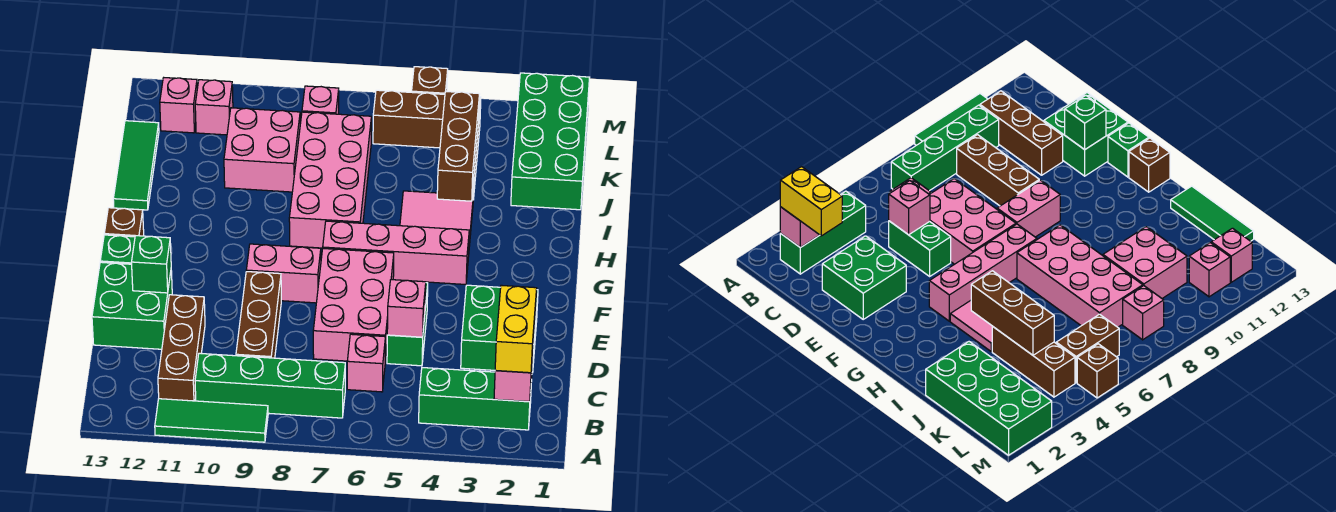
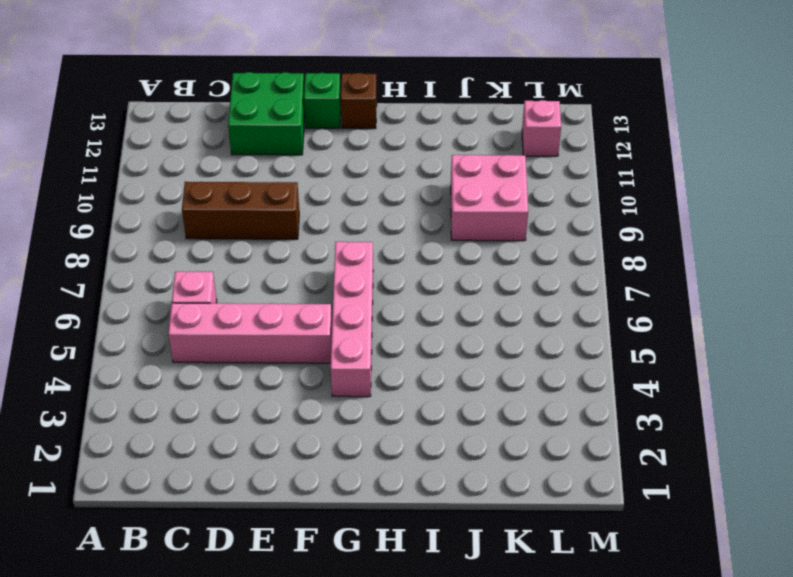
pink brick C5:F5 level 1 -> green brick D5:E5 level 1
none -> green tile A9:A11 level 1
none -> green brick B2:B4 level 1
none -> green brick B7:B10 level 1
none -> brown brick B11:D11 level 1

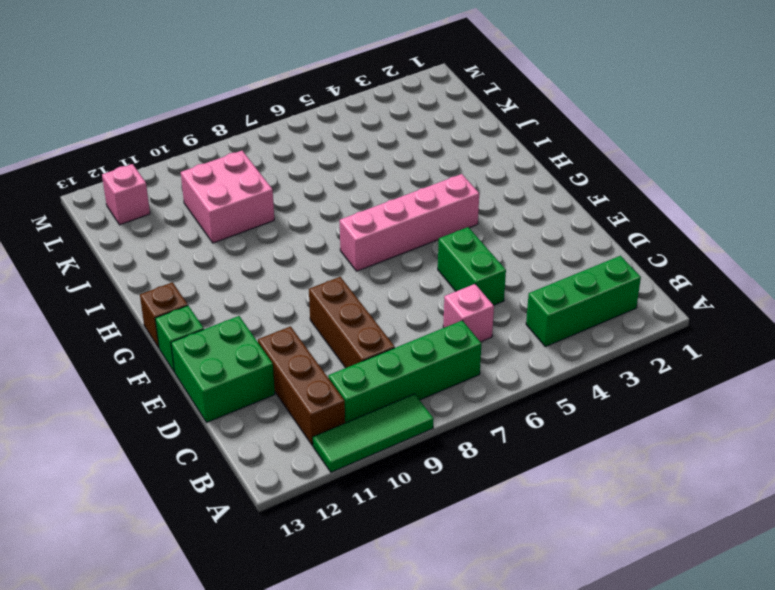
none -> green brick D2:E3 level 1
none -> pink brick D6:F7 level 1
none -> pink brick F8:F9 level 1
none -> pink tile H4:I5 level 1

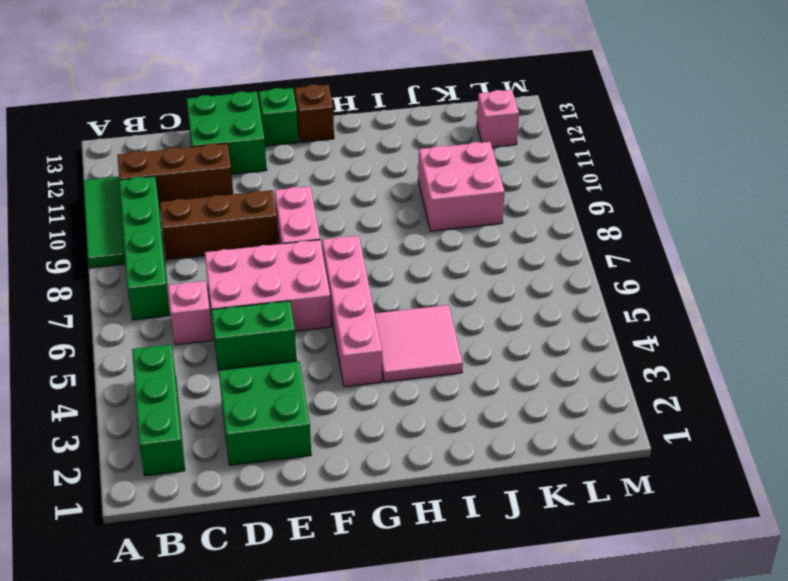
none -> pink brick H7:K8 level 1
none -> green tile I13:K13 level 1
none -> green brick J1:M2 level 1
none -> brown brick J4:L4 level 1

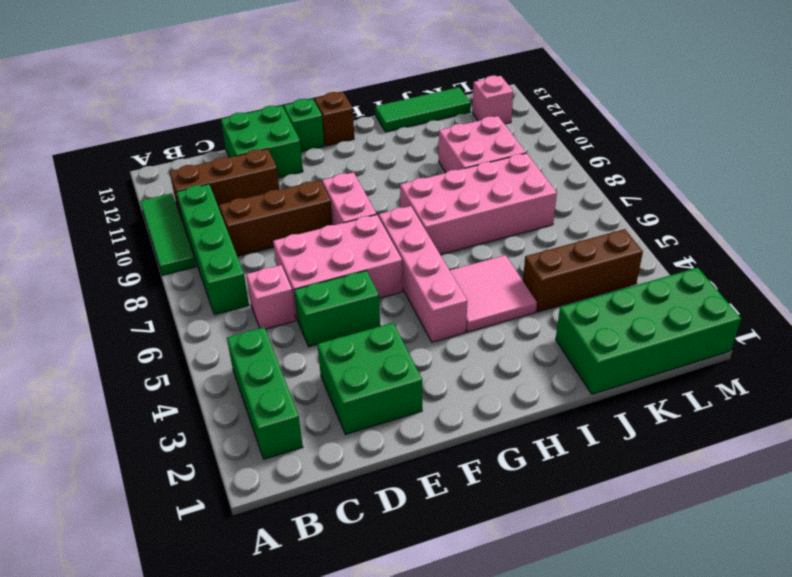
none -> brown brick L5:L6 level 1
none -> pink brick L8 level 1
none -> pink brick L11 level 1
none -> brown brick M5 level 1

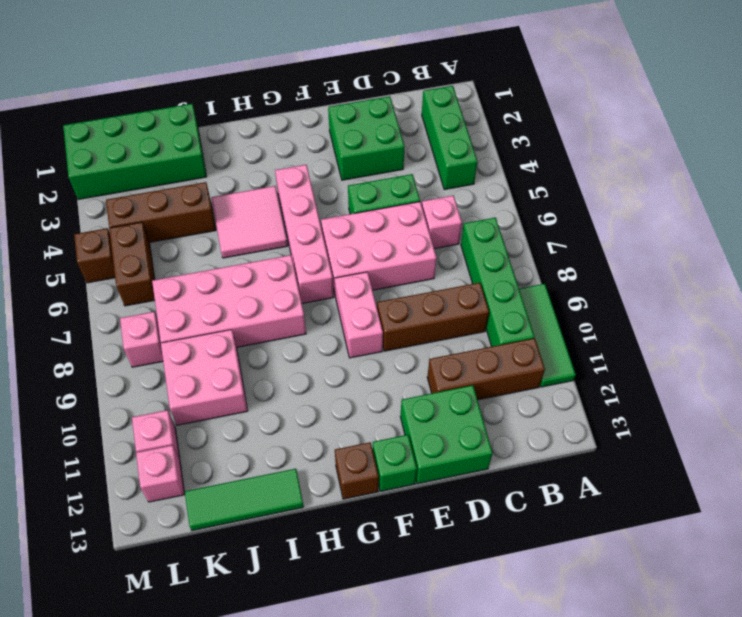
none -> pink brick B2 level 2
none -> pink brick D5 level 2
none -> green brick E12 level 2
none -> brown brick I4:K4 level 2

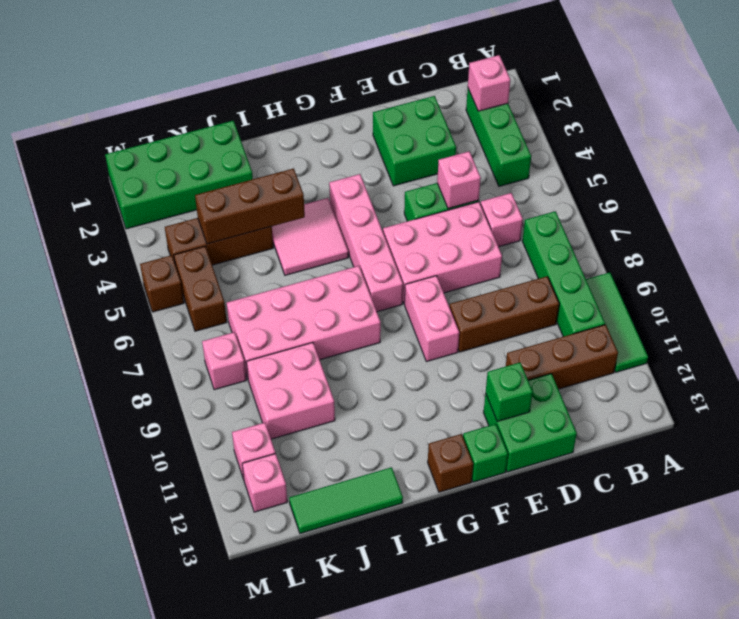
none -> yellow brick B2:C2 level 3

